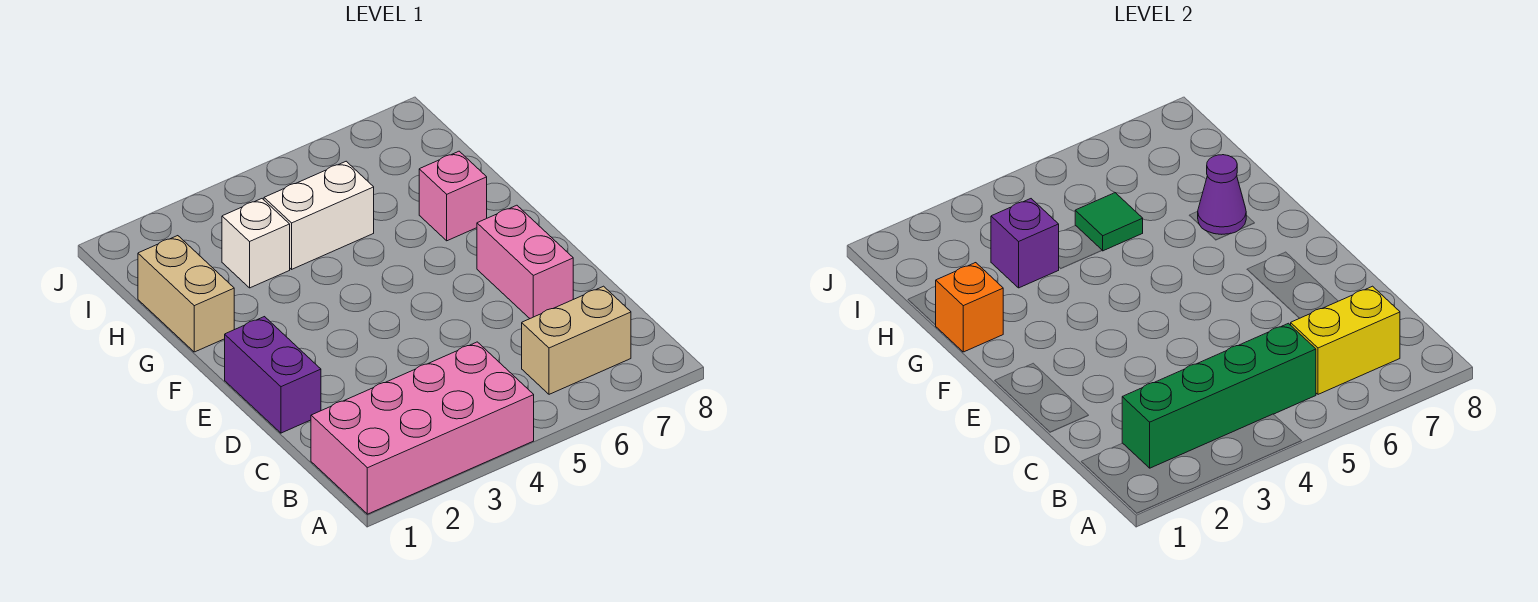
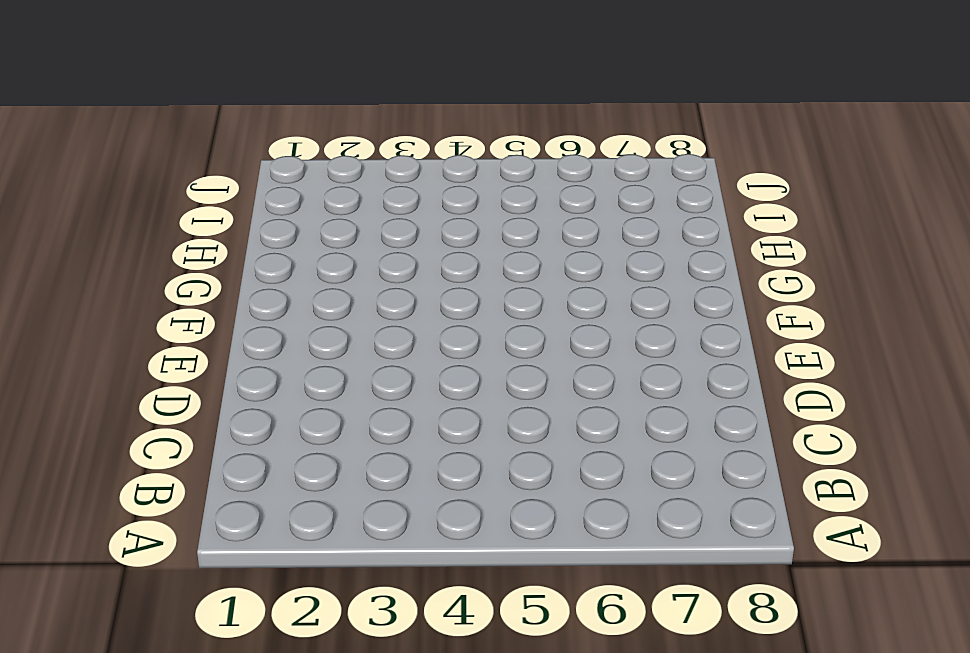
none -> pink brick A1:B4 level 1
none -> tan brick B6:B7 level 1
none -> purple brick D1:E1 level 1

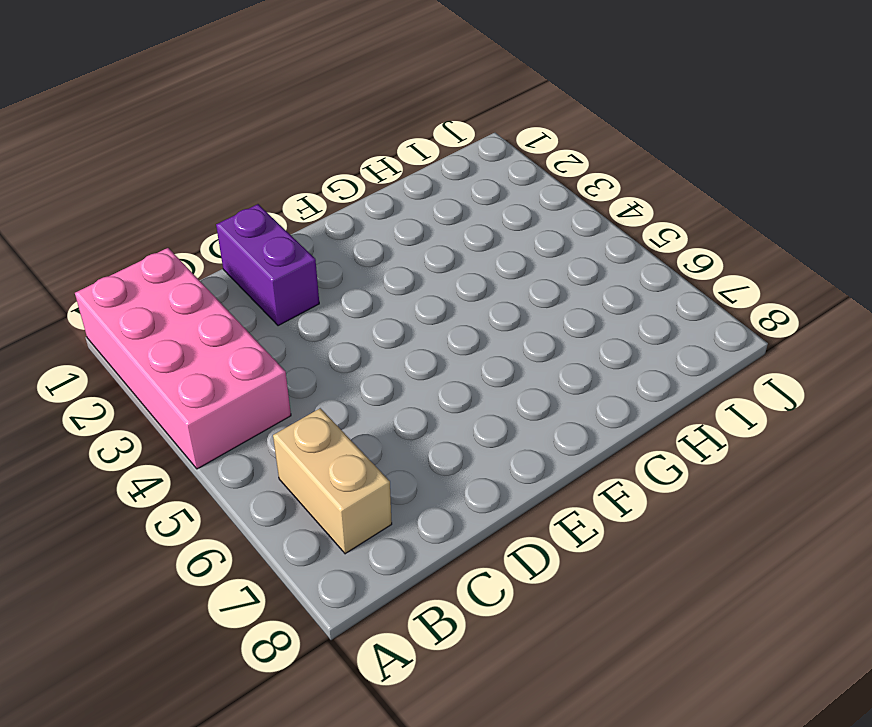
purple brick D1:D2 level 1 -> purple brick D1:E1 level 1
none -> pink brick D7:E7 level 1
none -> tan brick G1:H1 level 1
none -> pink brick G7 level 1

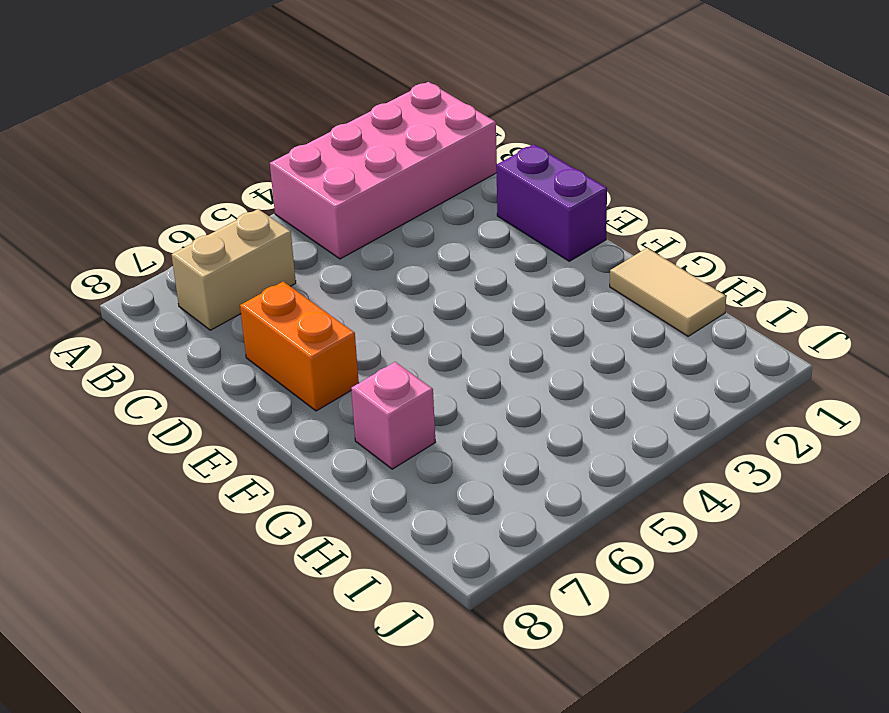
orange brick D7:E7 level 1 -> pink brick D7:E7 level 1
tan tile G1:H1 level 1 -> tan brick G1:H1 level 1
none -> white brick H3 level 1
none -> white brick H4:H5 level 1
none -> green brick B2:B5 level 2

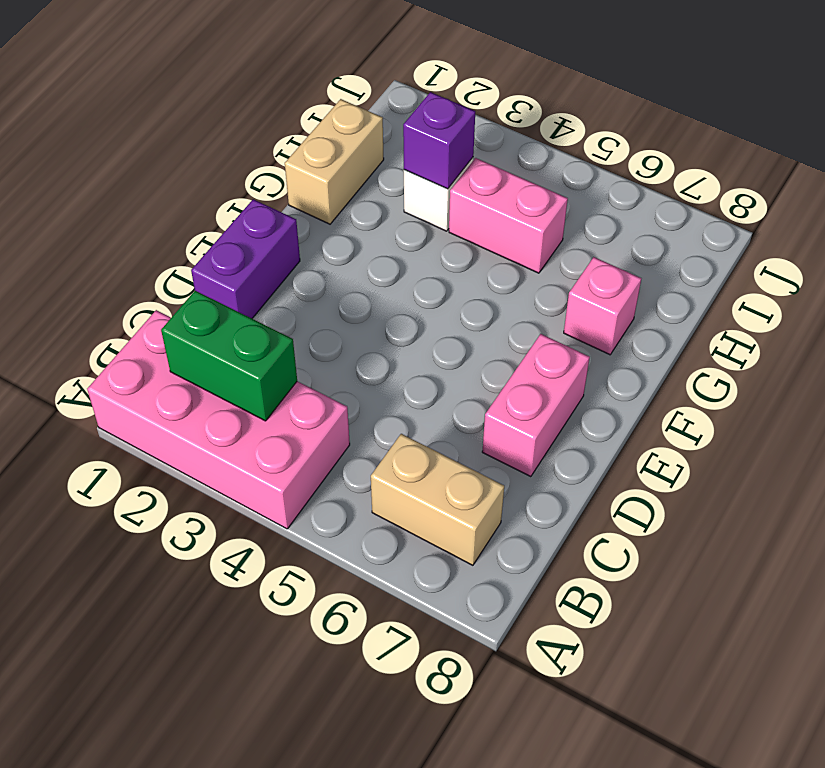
green brick B2:B3 level 2 -> green brick B2:B5 level 2
pink brick H4:H5 level 1 -> white brick H4:H5 level 1
none -> yellow brick B6:B7 level 2
none -> orange brick G1 level 2
none -> purple cone G7 level 2

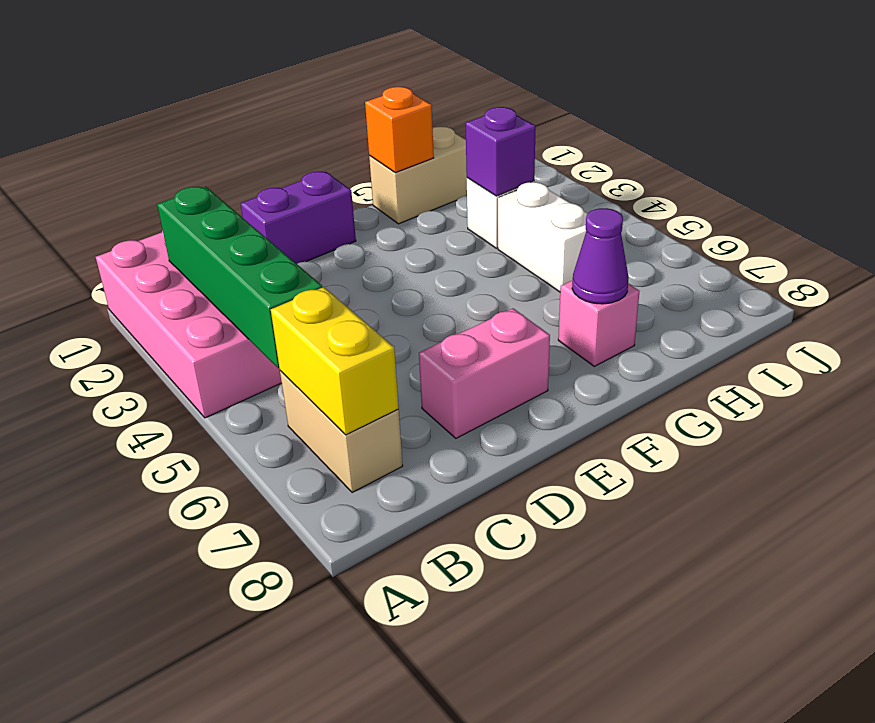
none -> green tile H5 level 2

